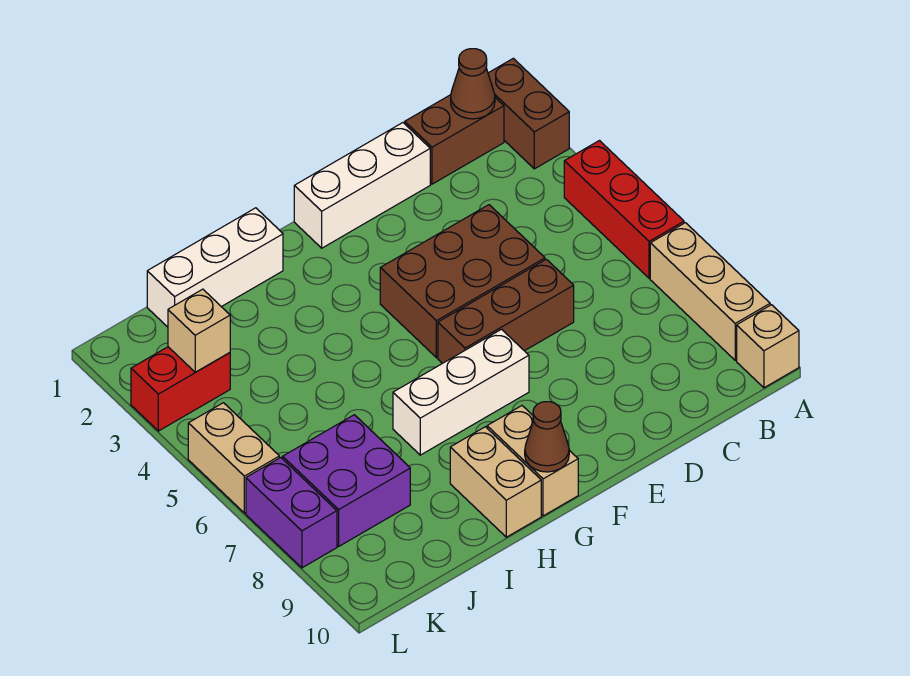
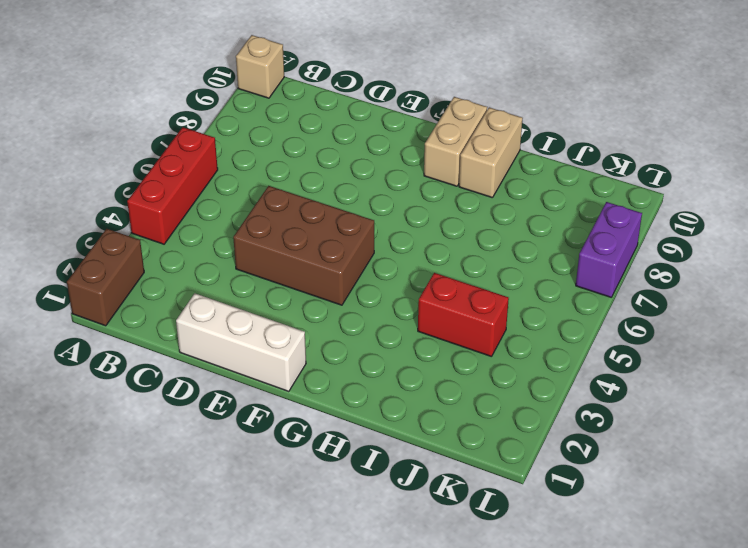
red brick I4:J4 level 1 -> red brick K3:L3 level 1
none -> tan brick A7:A9 level 1
none -> brown brick B1:C1 level 1
none -> brown brick D6:F6 level 1

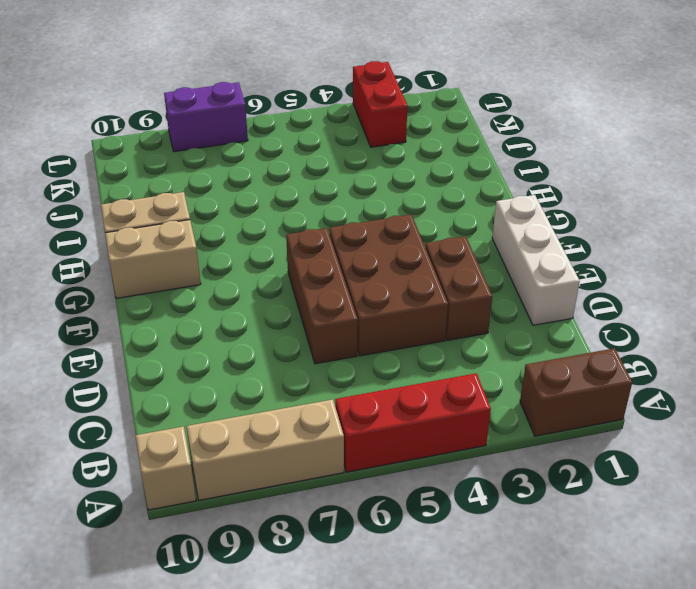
brown brick D3:E3 level 1 -> brown brick B1:C1 level 1
none -> white brick F7:H7 level 1
none -> white brick H1:J1 level 1
none -> purple brick J7:K8 level 1

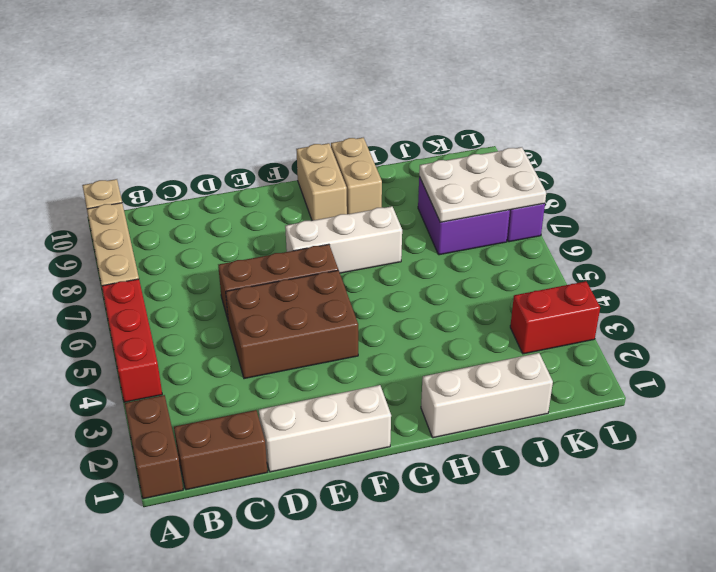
white plate J7:L8 level 2 -> none
none -> tan brick L5:L6 level 1
none -> brown cone B1 level 2
none -> brown cone G10 level 2

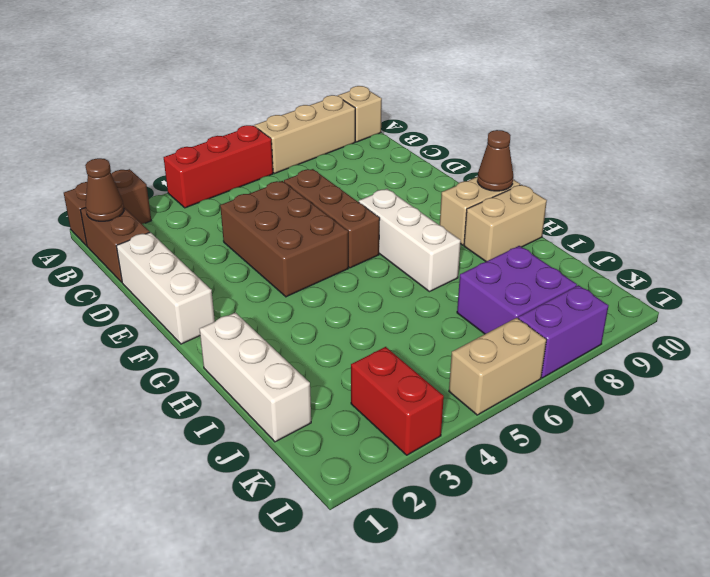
none -> tan brick K3 level 2

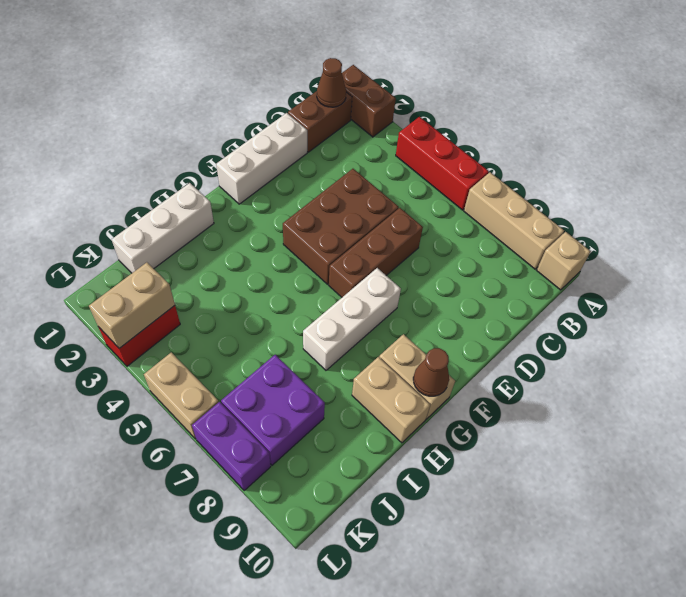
tan brick K3:L3 level 2 -> tan brick K3 level 2

